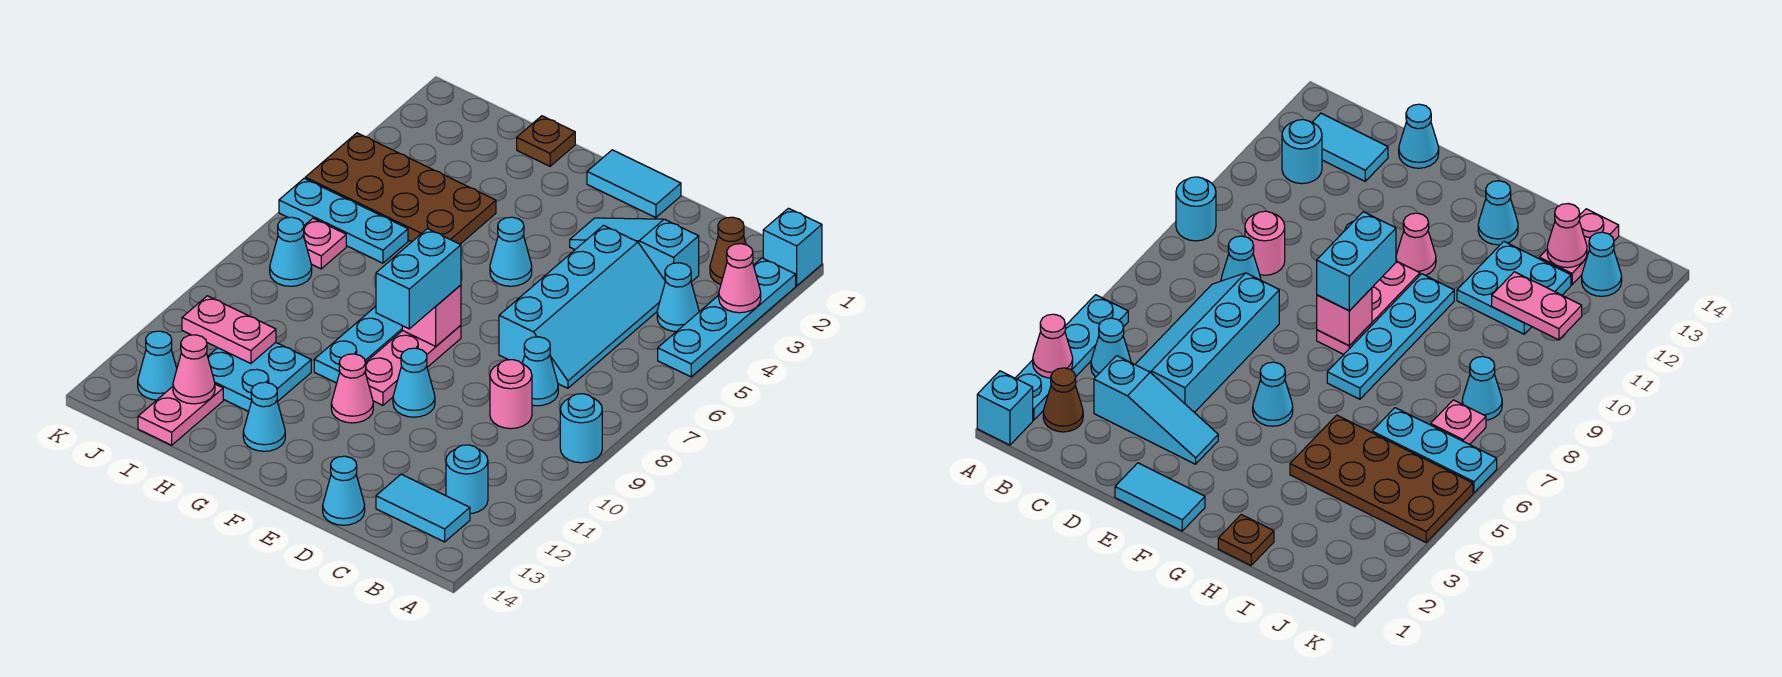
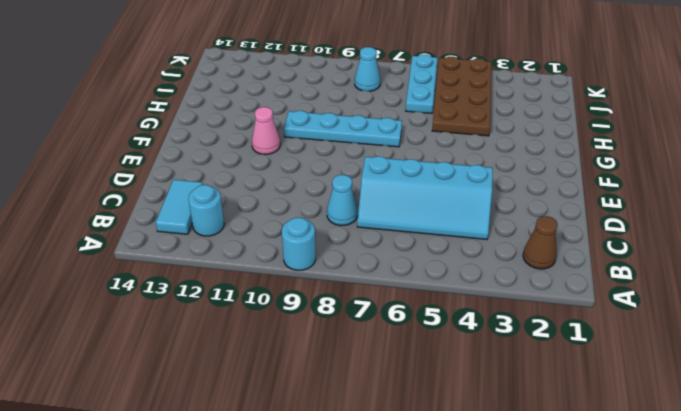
none -> cyan brick A1 level 1
none -> cyan plate A2:A5 level 1
none -> cyan cone B4 level 1
none -> cyan slope C3:E3 level 1 top C

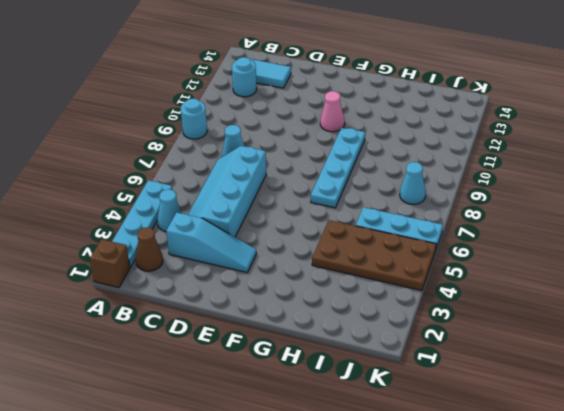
brown brick A1 level 1 -> cyan brick A1 level 1
none -> pink round brick C9 level 1
none -> cyan cone D14 level 1
none -> cyan tile E1:F1 level 1
none -> cyan cone E10 level 1

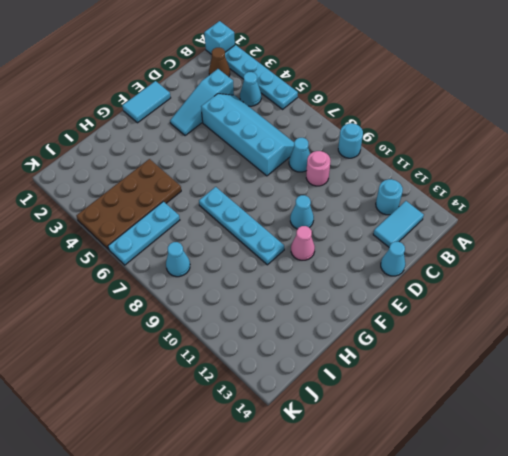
none -> cyan cone F5 level 1
none -> pink plate F8:F10 level 1
none -> cyan cone G13 level 1
none -> brown plate H1 level 1

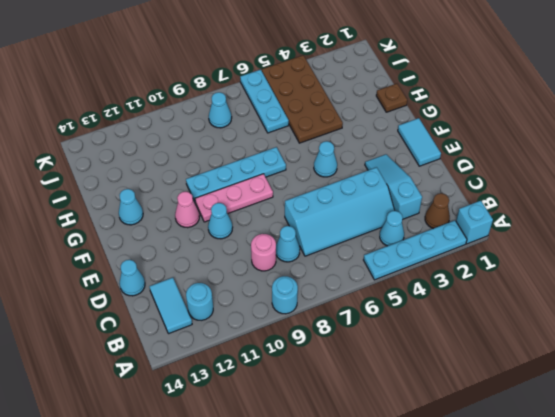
none -> cyan plate H11:I12 level 1
none -> pink plate I13:I14 level 1
none -> pink plate J7 level 1
none -> cyan cone J13 level 1

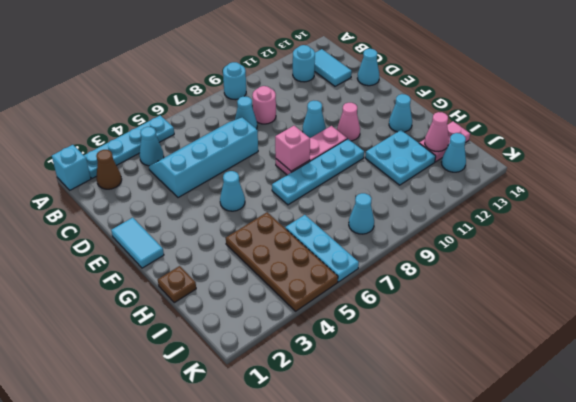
none -> cyan slope C3:E3 level 1 top C
none -> pink plate J7 level 1
none -> pink cone A3 level 2
none -> pink plate I11:J11 level 2

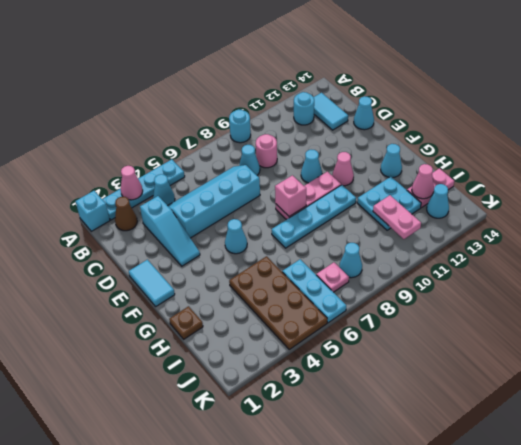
none -> cyan brick F8:F9 level 3

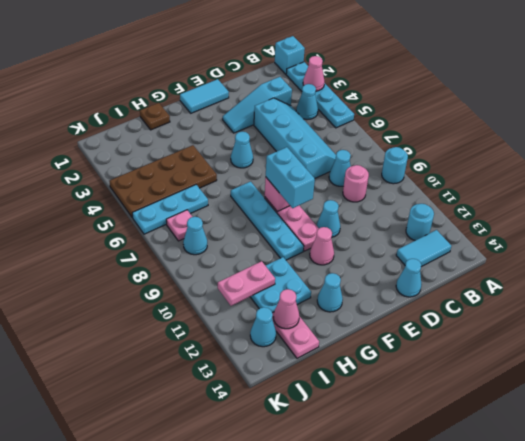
none -> brown cone B2 level 1

